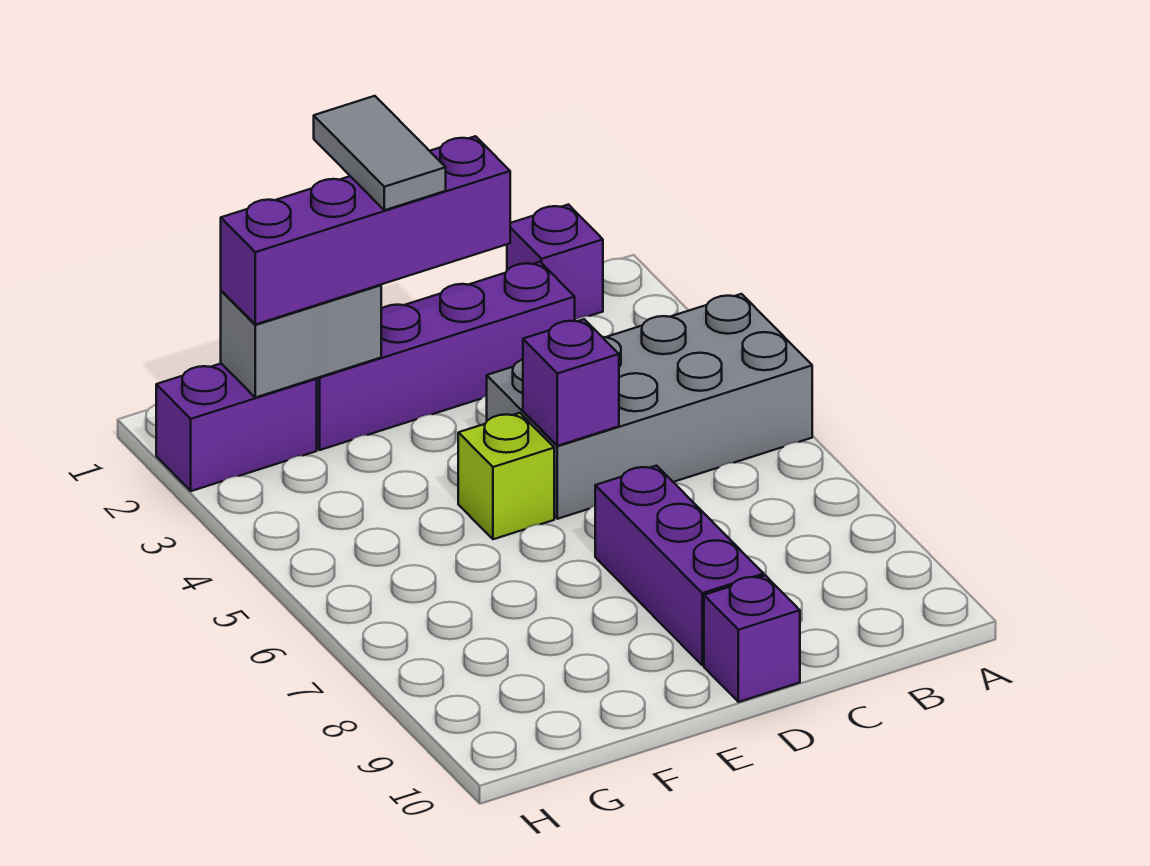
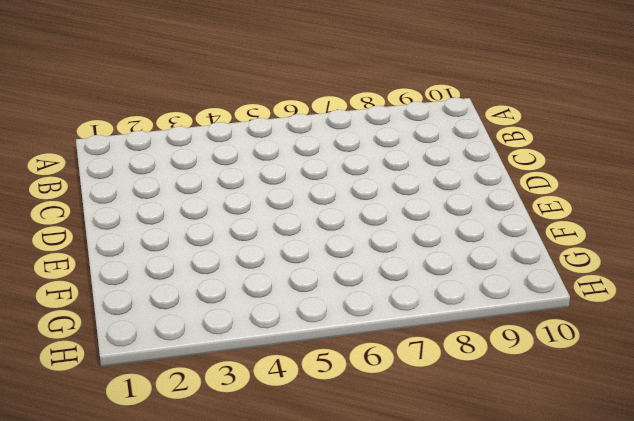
none -> grey brick A4:D5 level 1
none -> purple brick B1 level 1

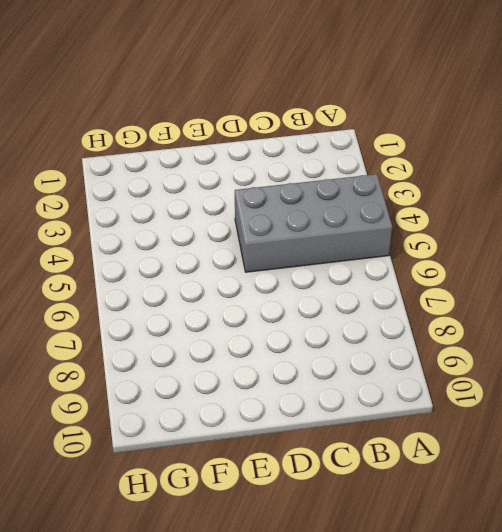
none -> purple brick B1 level 1
none -> purple brick C2:F2 level 1

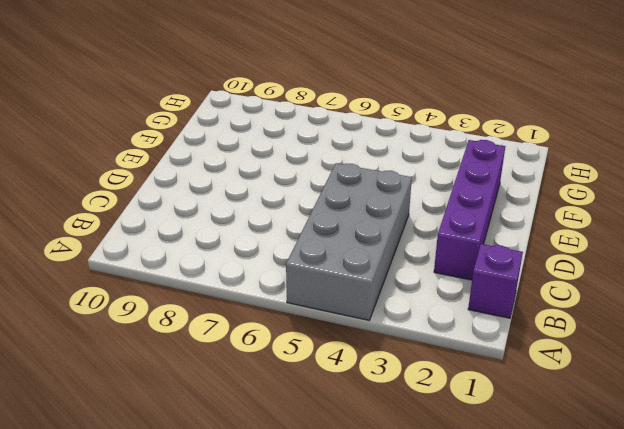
none -> purple brick D7:D9 level 1
none -> purple brick D10 level 1

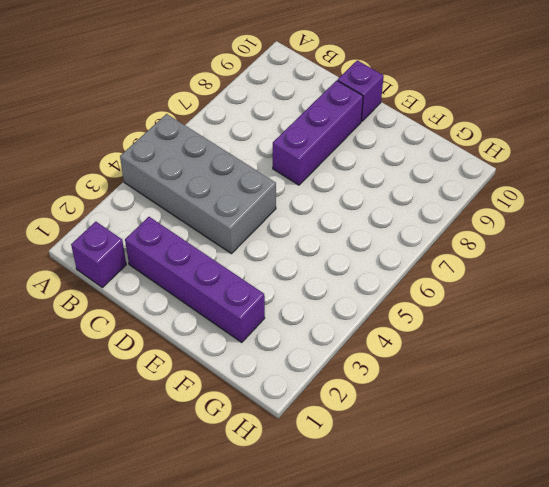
none -> lime brick E5 level 1
none -> purple brick G2:H2 level 1

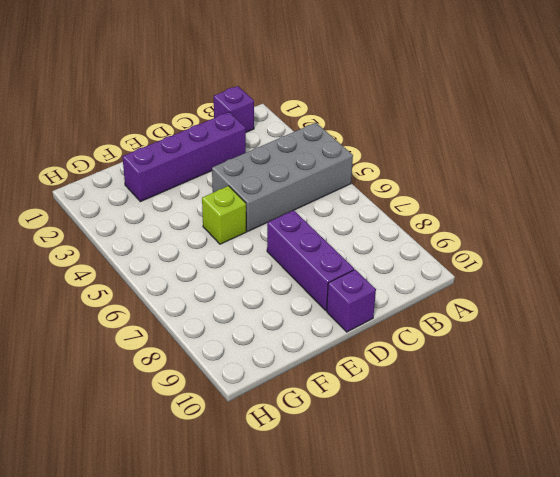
none -> purple brick G2:H2 level 1
none -> purple brick D5 level 2

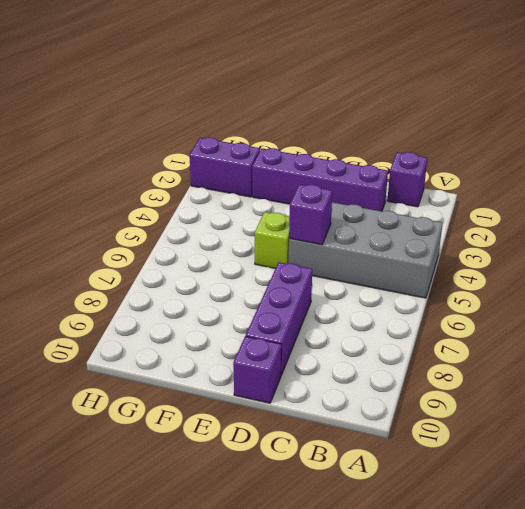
none -> grey brick F2:G2 level 2
none -> purple brick D2:G2 level 3

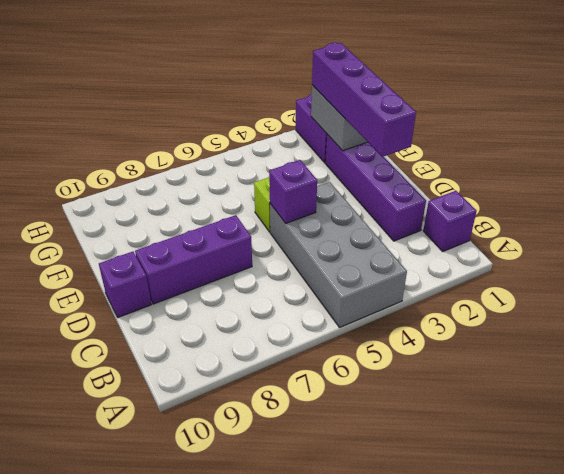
none -> grey tile E1:E2 level 4

